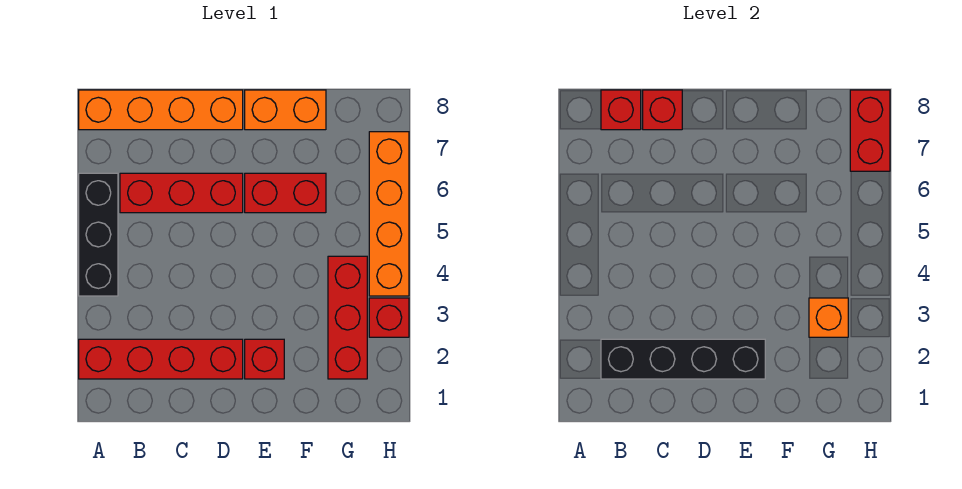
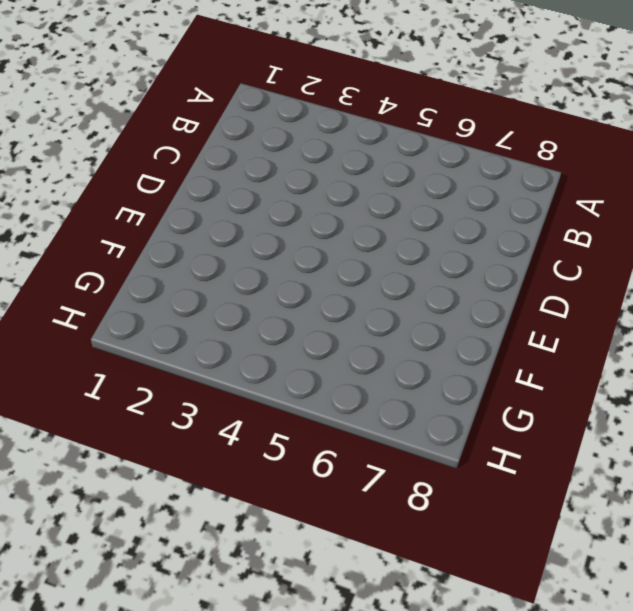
none -> red brick A2:D2 level 1
none -> black brick A4:A6 level 1
none -> orange brick A8:D8 level 1

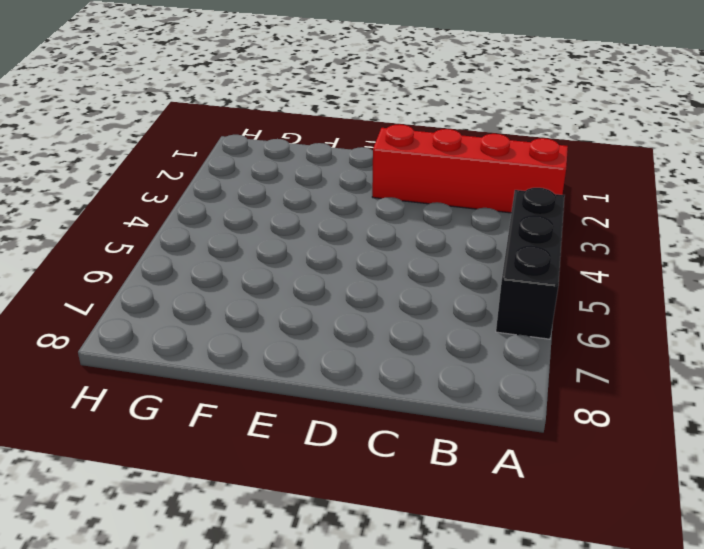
none -> orange brick A8:D8 level 1
none -> red brick B6:D6 level 1
none -> red brick E2 level 1

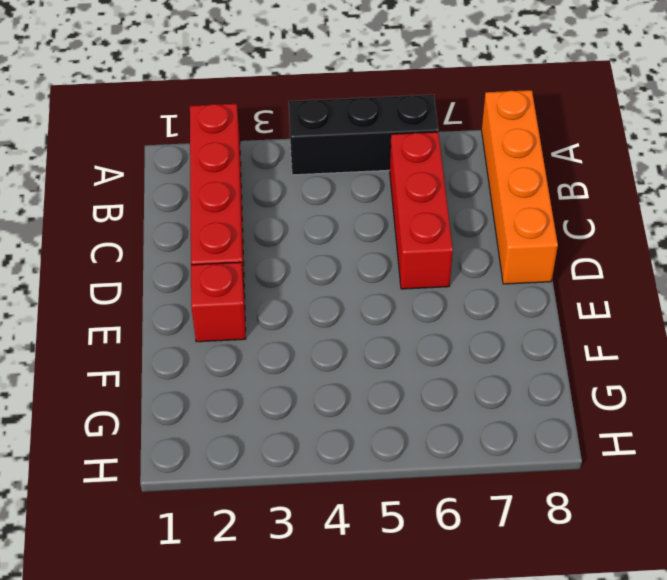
none -> red brick E6:F6 level 1
none -> orange brick E8:F8 level 1
none -> red brick G2:G4 level 1

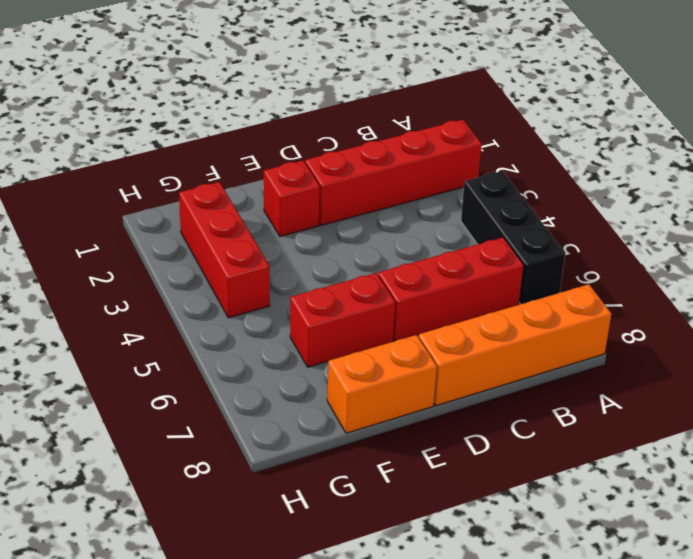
none -> red brick H3 level 1
none -> orange brick H4:H7 level 1
none -> black brick B2:E2 level 2

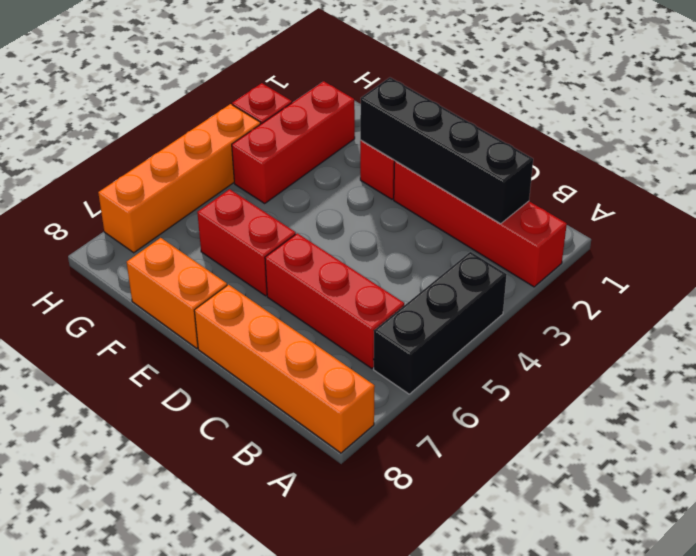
none -> red brick B8 level 2
none -> red brick C8 level 2
none -> orange brick G3 level 2

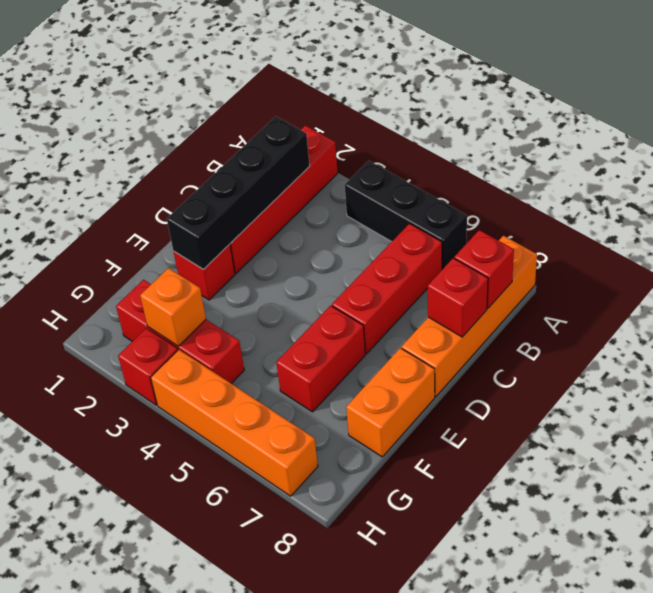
none -> red brick H7:H8 level 2

